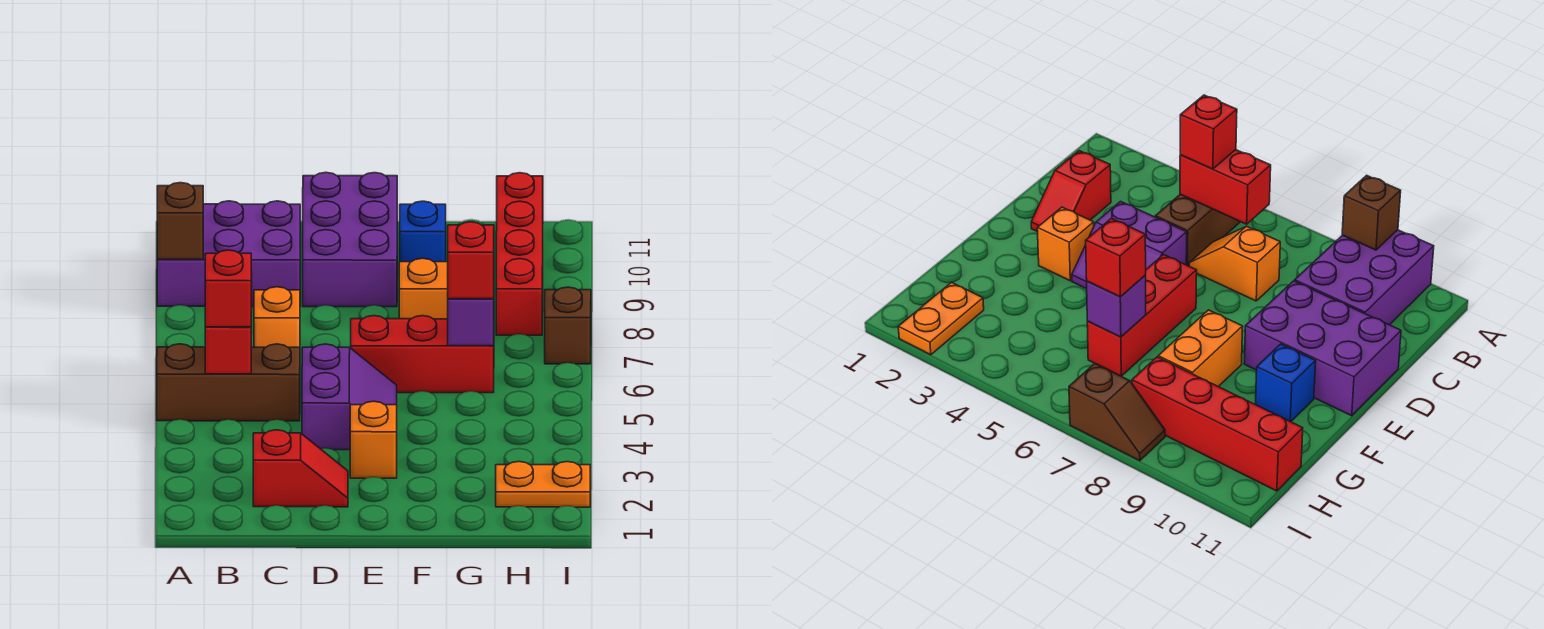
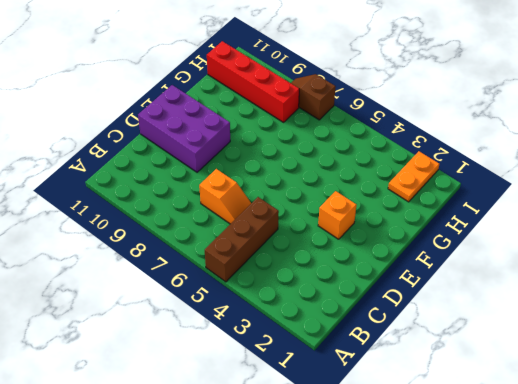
none -> purple brick A9:C10 level 1
none -> red slope C2:D2 level 1 top C
none -> purple slope D4:E5 level 1 top D

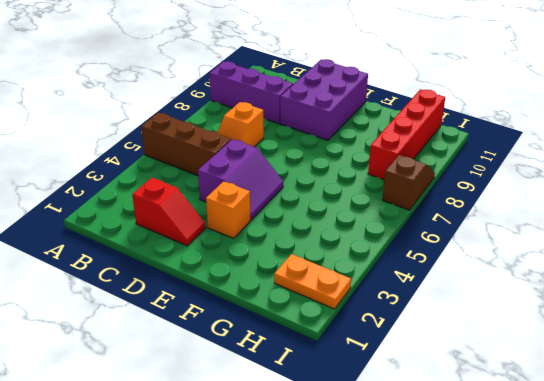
purple brick A9:C9 level 1 -> purple brick A9:C10 level 1
none -> red brick E6:G6 level 1
none -> orange brick F8:G8 level 1
none -> blue brick F10 level 1

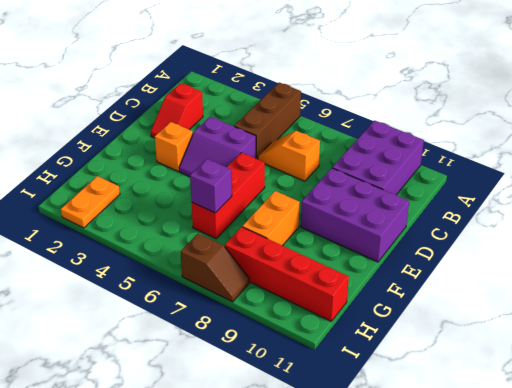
none -> blue brick F10 level 1
none -> brown brick A9 level 2
none -> red brick B5:B6 level 2

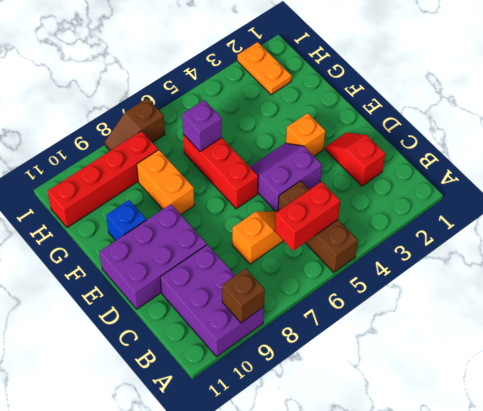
none -> red brick B5 level 3
none -> red brick G6 level 3

